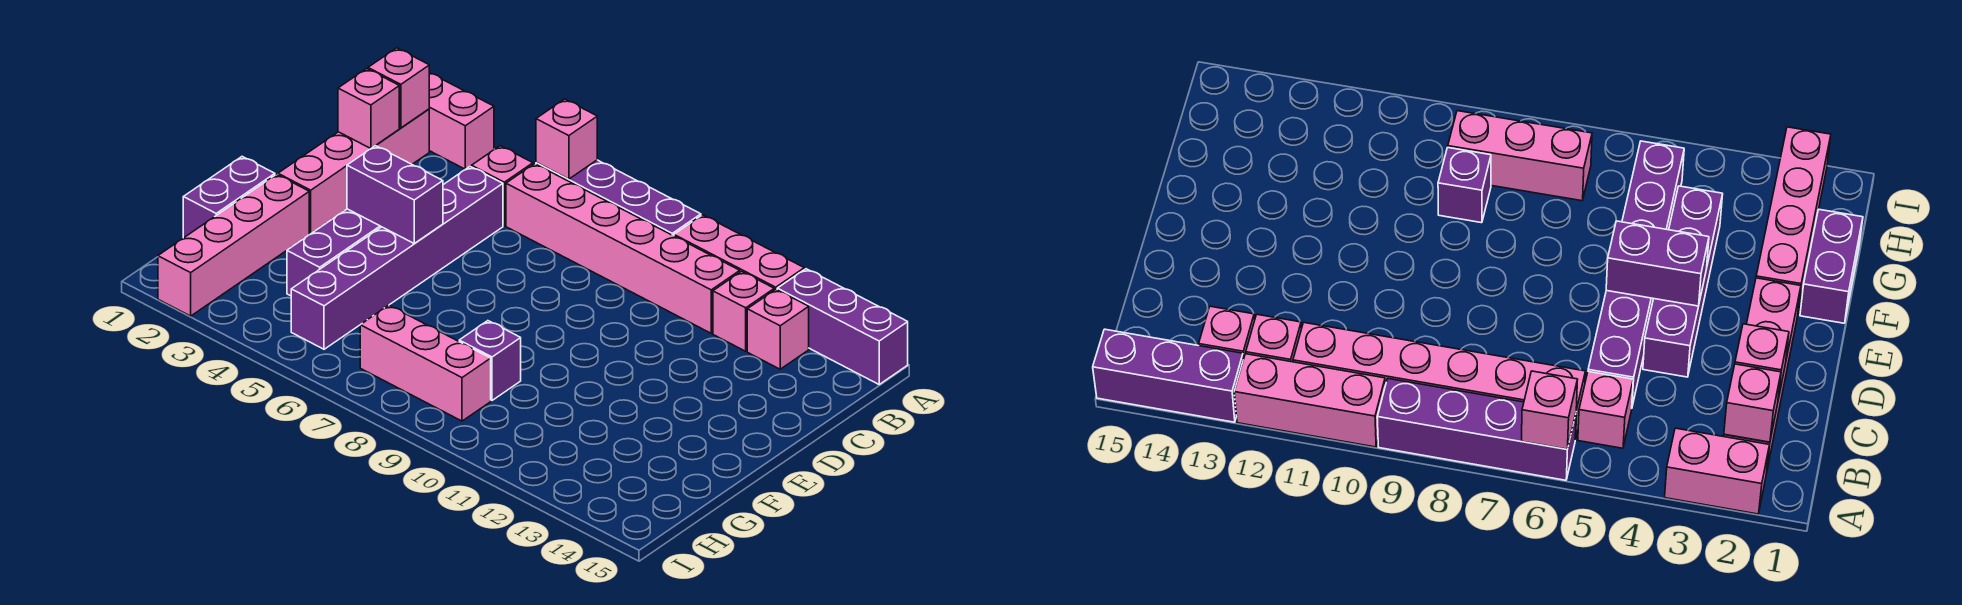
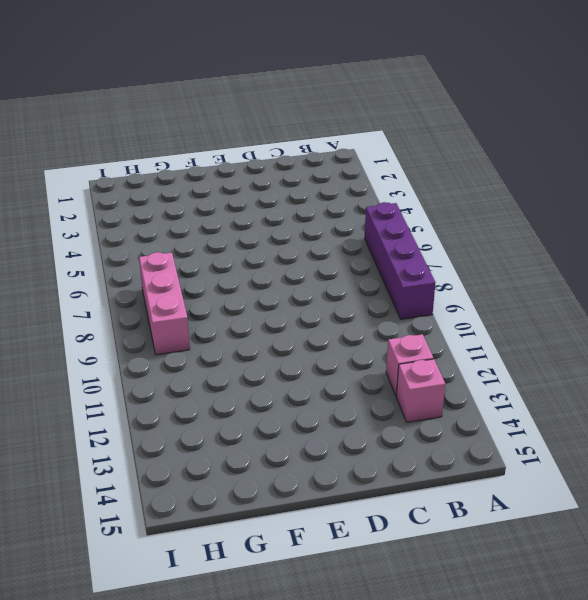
none -> pink brick A2:A3 level 1
none -> pink brick A10:A12 level 1
none -> purple brick A13:A15 level 1

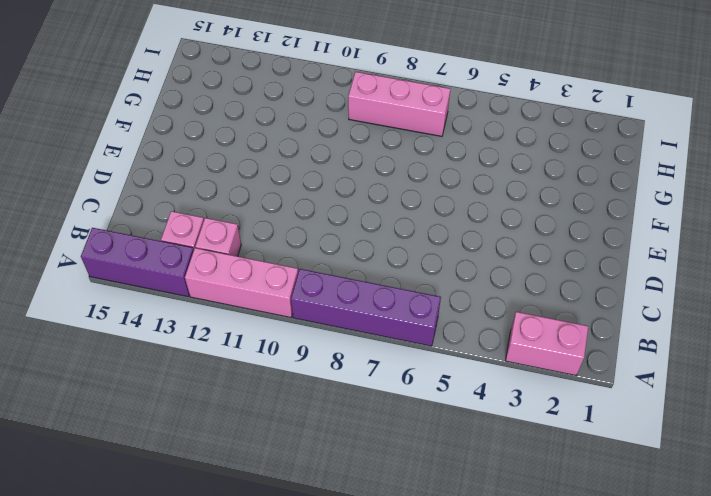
none -> pink brick B2:E2 level 1
none -> pink brick B5 level 1
none -> pink brick B6:B11 level 1

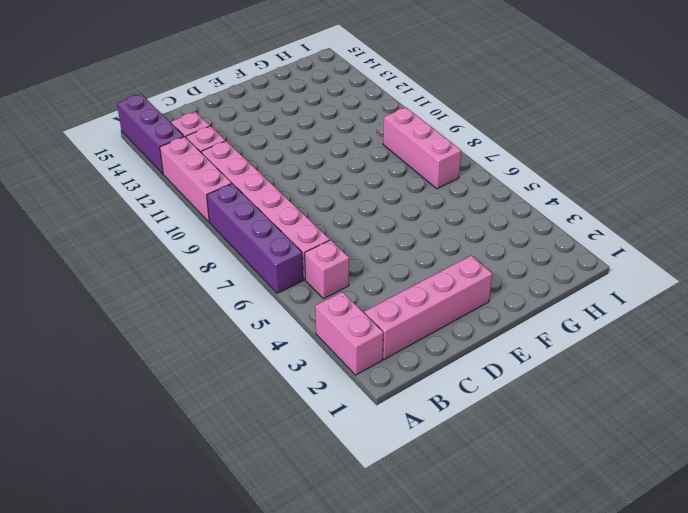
none -> purple brick C5:H5 level 1
none -> purple brick D4:G4 level 1
none -> purple brick F1:G1 level 1

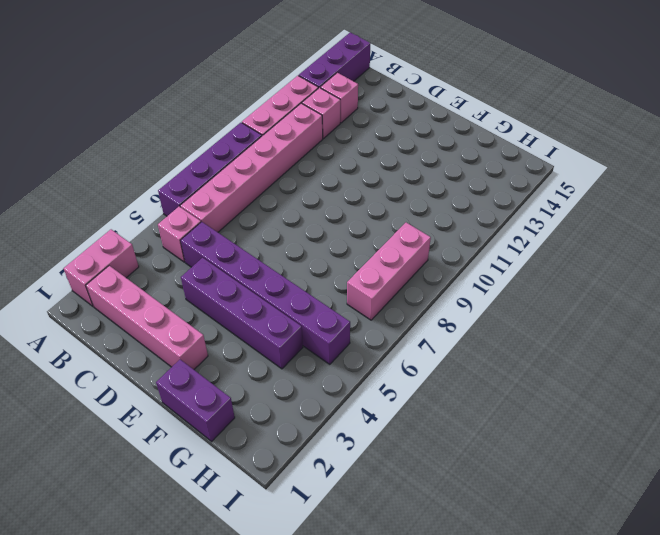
none -> pink brick F2:I2 level 1
none -> purple brick G9 level 1
none -> pink brick A6 level 2

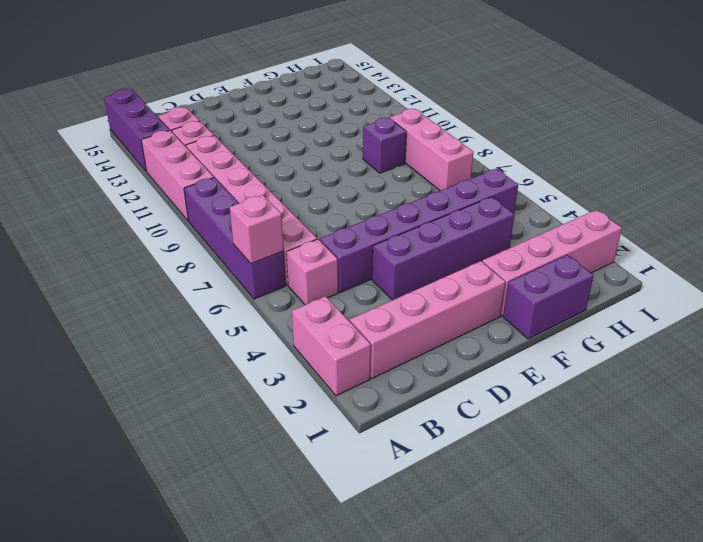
none -> pink brick B2 level 2
none -> pink brick C2 level 2
none -> purple brick E4:E5 level 2

